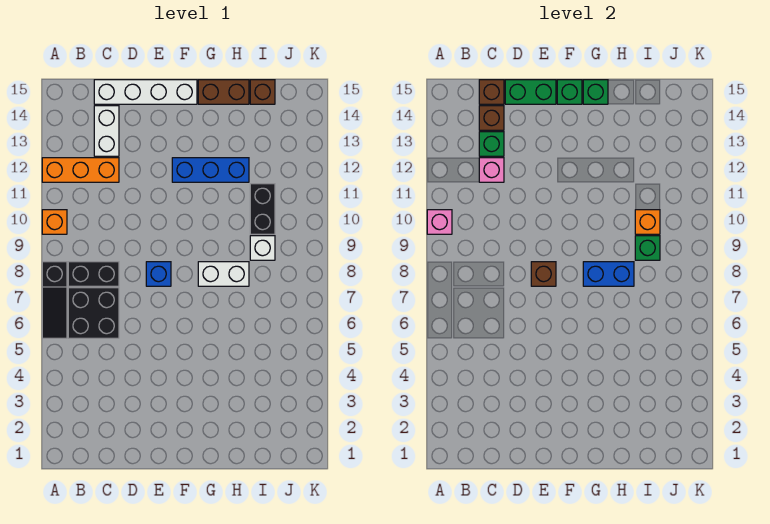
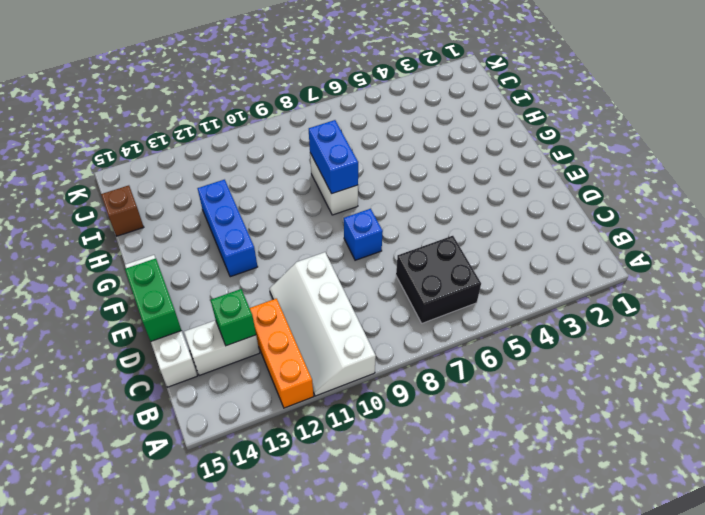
white slope A10:D11 level 1 top 10 -> orange brick A10 level 1
none -> black slope A6:A8 level 1 top 8
none -> black brick B8:C8 level 1
none -> brown brick G15:H15 level 1

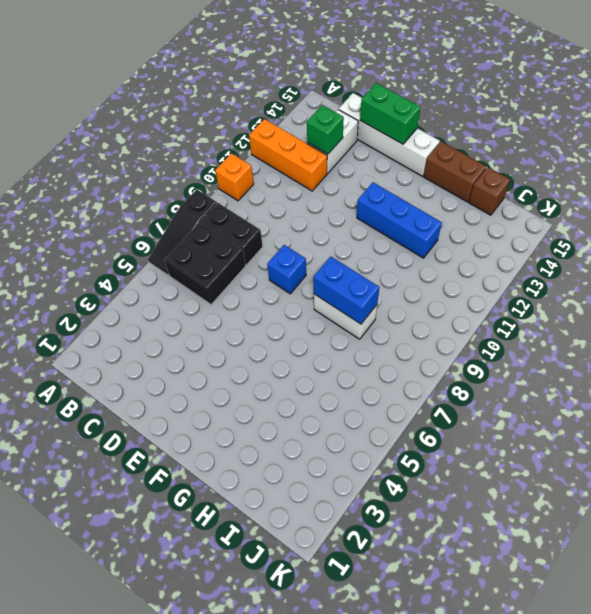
none -> white brick I9 level 1
none -> black brick I10:I11 level 1
none -> pink brick A10 level 2

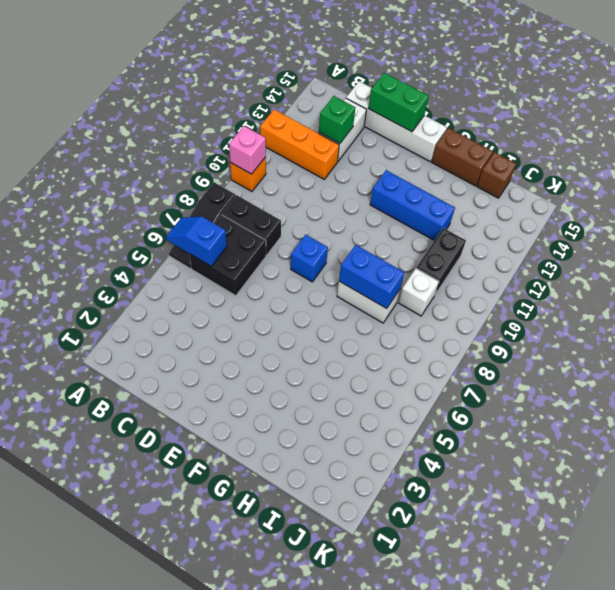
blue slope A6:B6 level 2 top B -> none
none -> pink brick C12 level 2
none -> brown brick C14 level 2
none -> brown brick C15 level 2

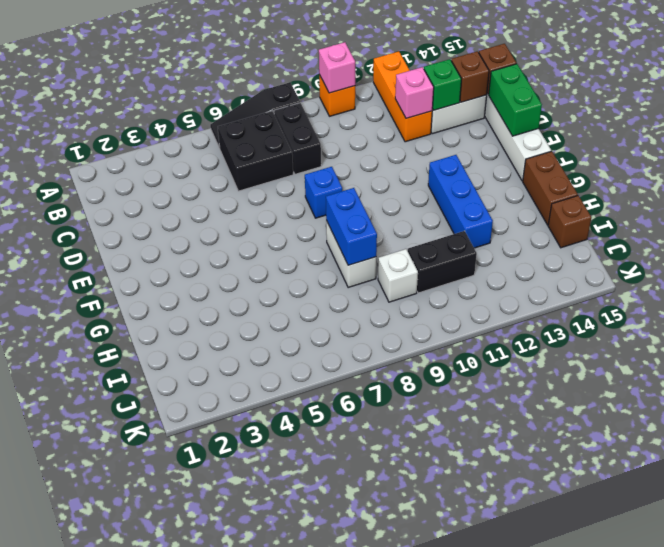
none -> brown brick E8 level 2
none -> green brick F15 level 2
none -> green brick G15 level 2

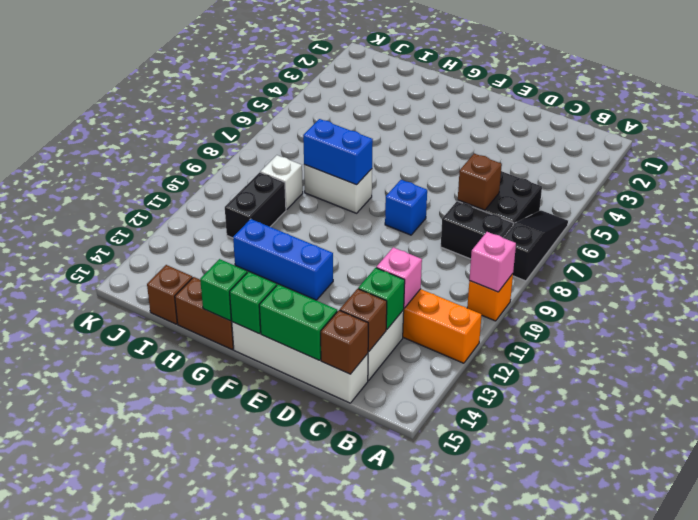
brown brick C7 level 2 -> brown brick E8 level 2
none -> green brick I9 level 2
none -> orange brick I10 level 2

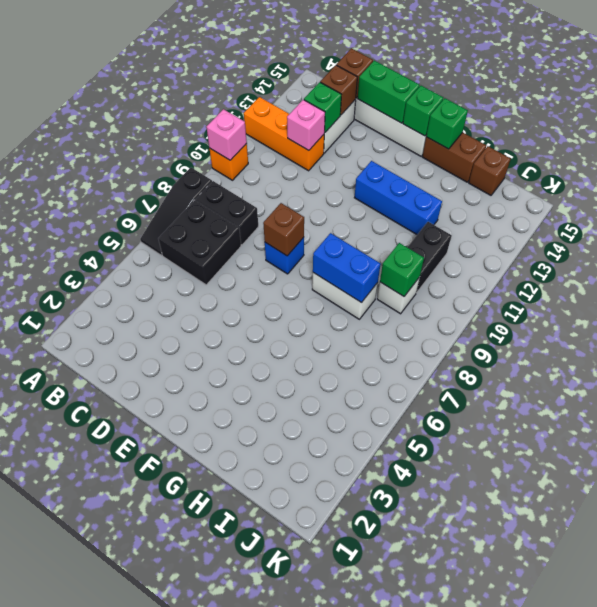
none -> orange brick I10 level 2

